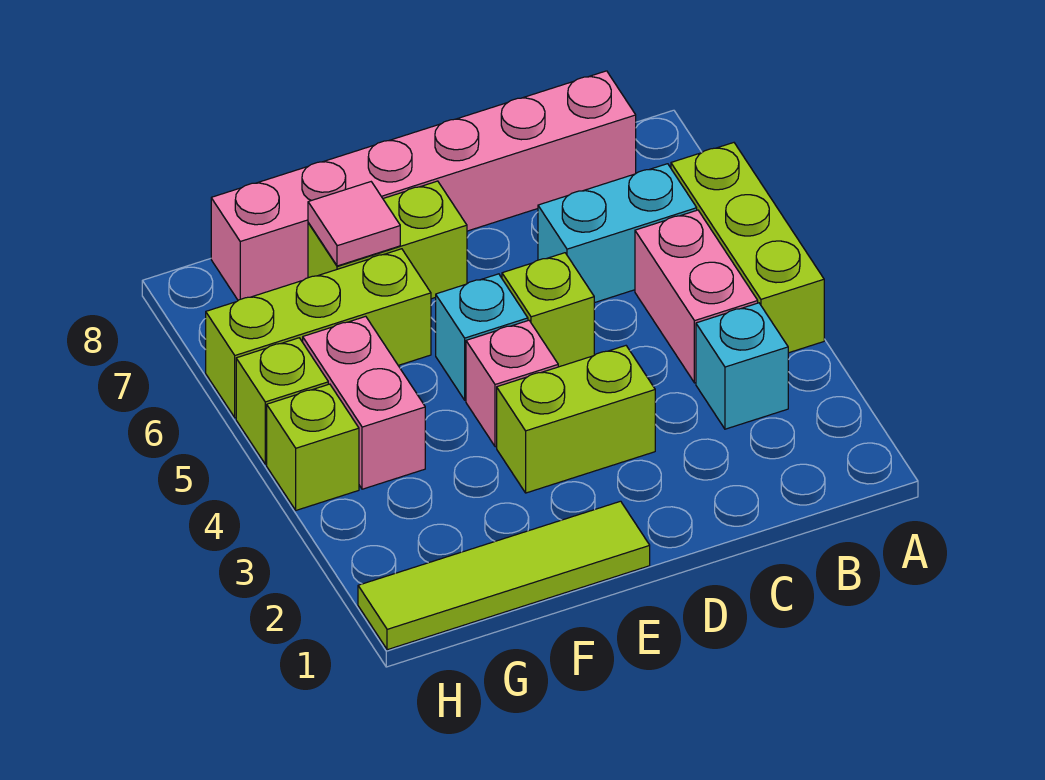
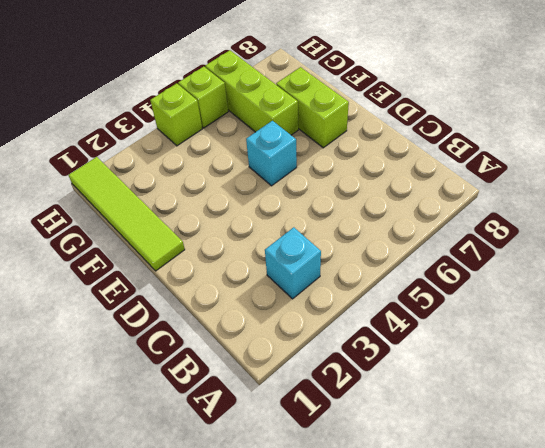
none -> lime brick A4:A6 level 1
none -> pink brick B4:B5 level 1
none -> cyan brick B6:C6 level 1

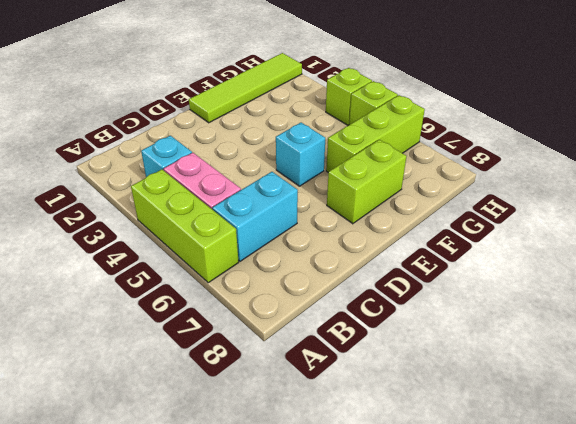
none -> pink brick B8:G8 level 1
none -> lime brick D3:E3 level 1
none -> lime brick D5 level 1

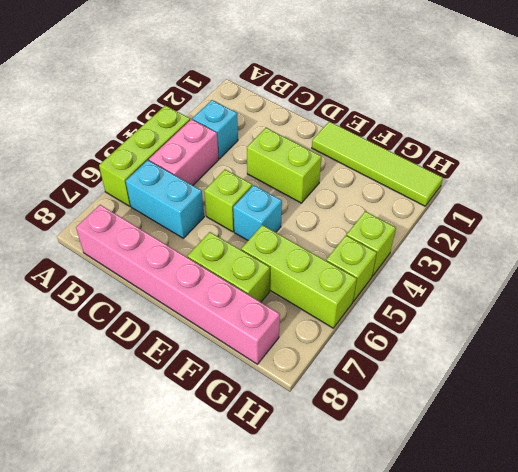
none -> pink brick E4 level 1
none -> pink brick G4:G5 level 1
none -> pink tile F7 level 2

